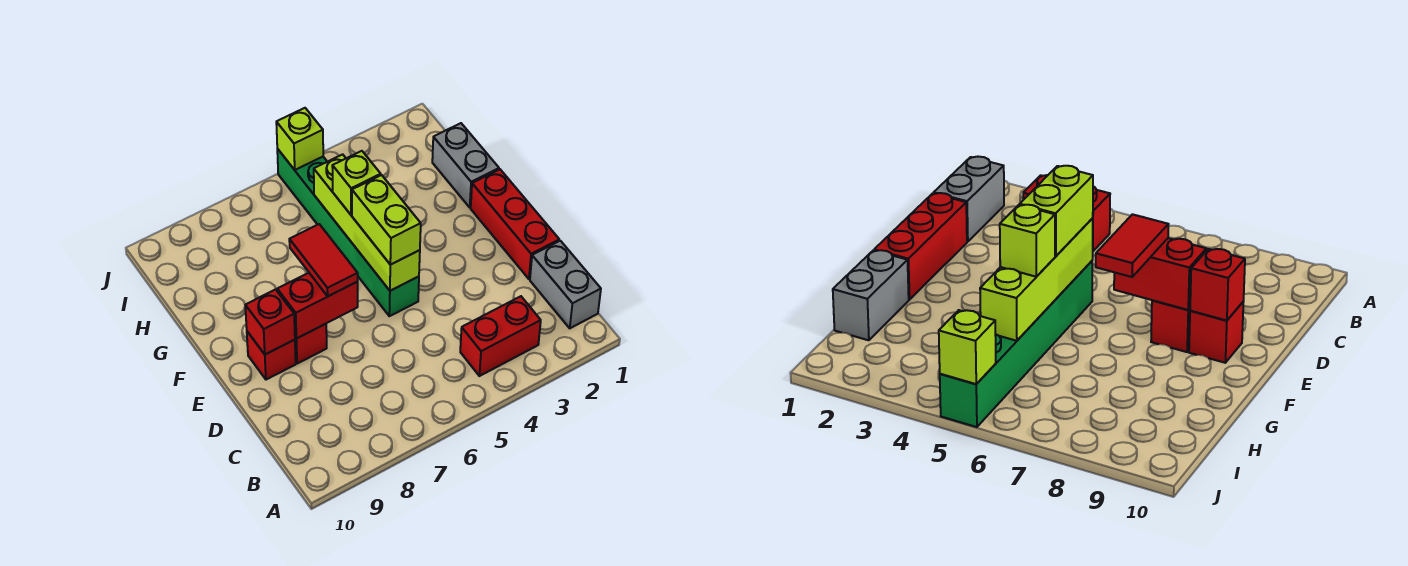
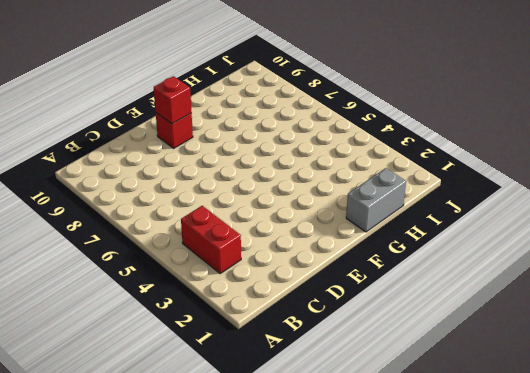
none -> grey brick B1:C1 level 1
none -> red brick D1:F1 level 1
none -> green brick E5:J5 level 1

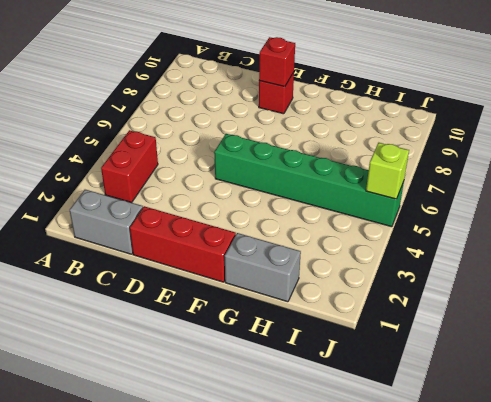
none -> red brick E8 level 1
none -> lime brick E5:H5 level 2
none -> red brick E7:E8 level 2

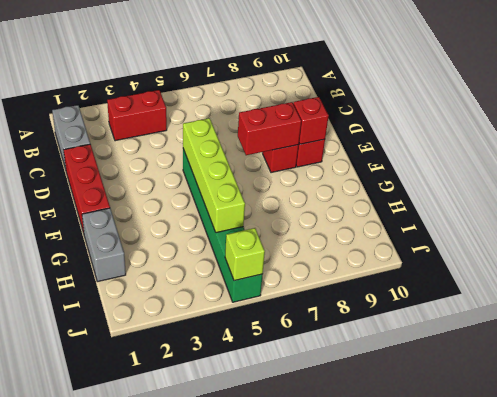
none -> lime brick E5:F5 level 3
none -> red tile E7:F7 level 3
none -> lime brick G5 level 3

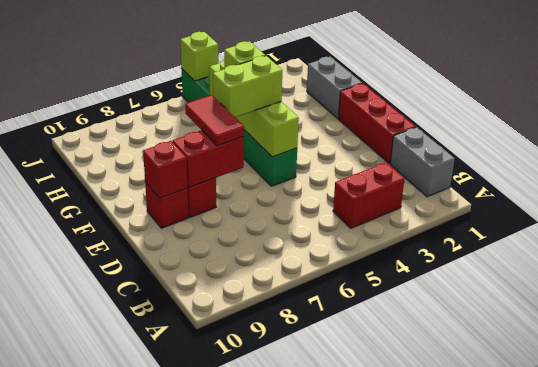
lime brick F5:F6 level 3 -> lime brick E5:F5 level 3

